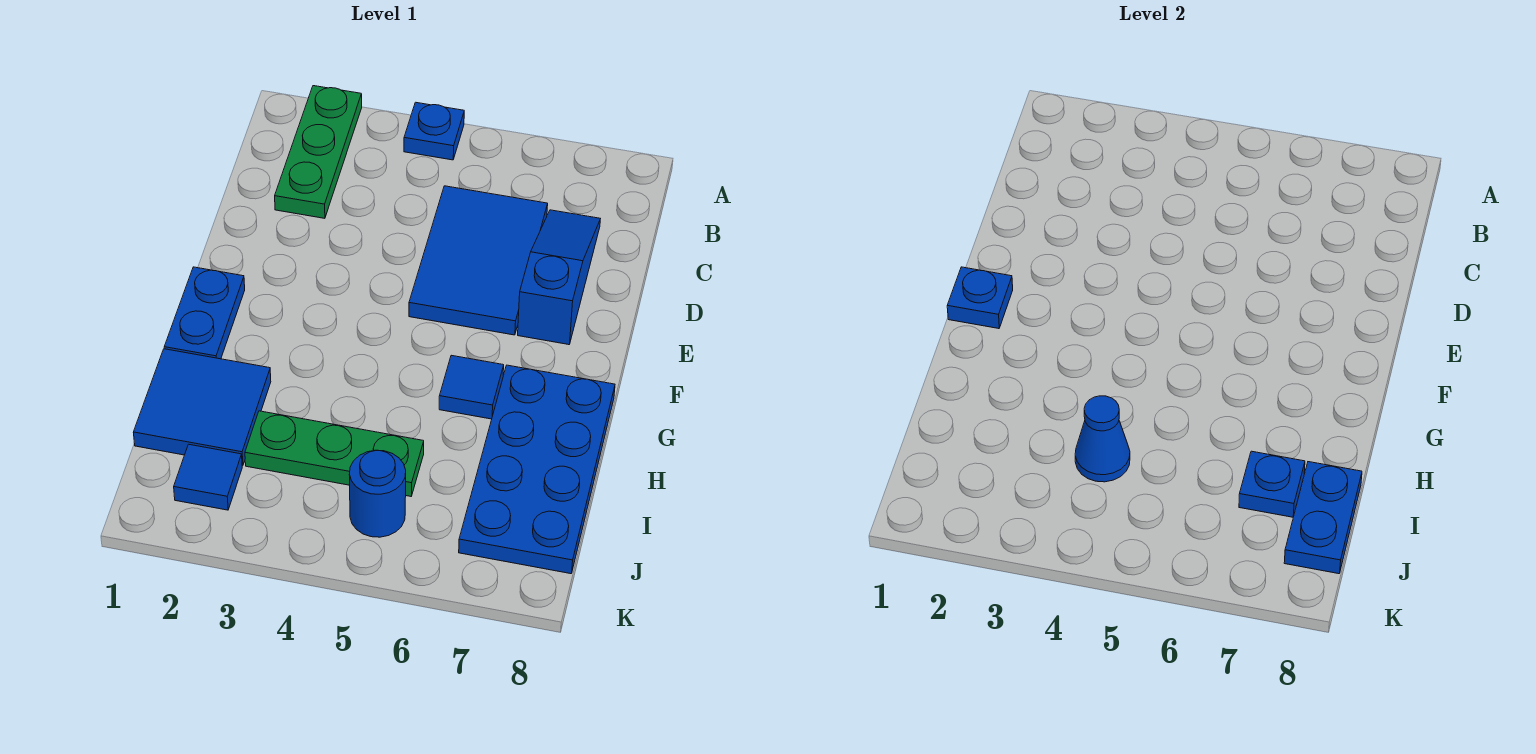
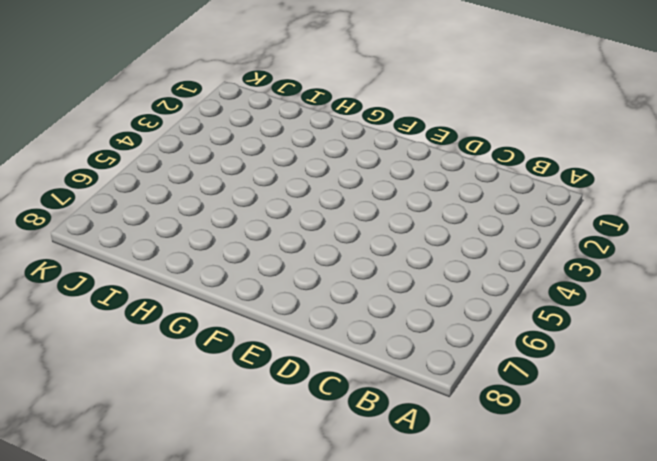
none -> green plate A2:C2 level 1
none -> blue plate A4 level 1
none -> blue tile C5:E6 level 1

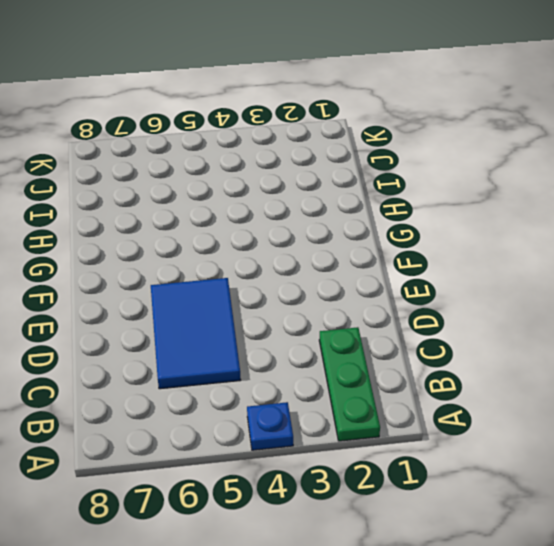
none -> blue slope C7:E7 level 1 top E
none -> blue plate F1:G1 level 1
none -> blue tile G6 level 1

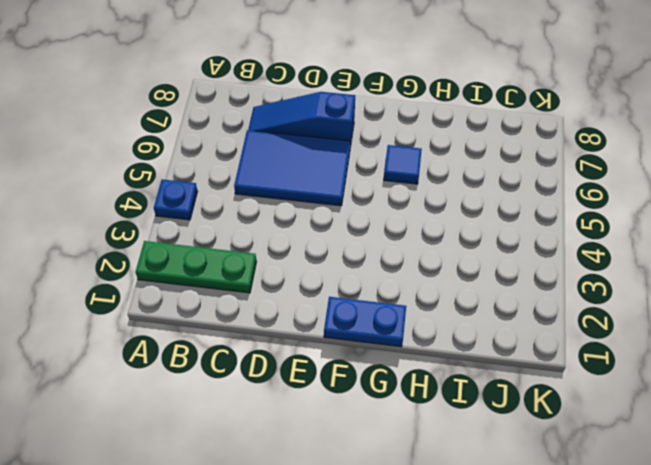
none -> blue plate G7:J8 level 1
none -> blue tile H1:I2 level 1
none -> green plate I3:I5 level 1

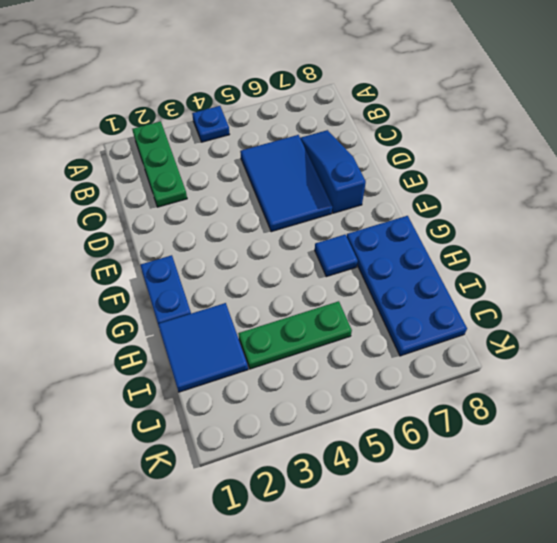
none -> blue tile J2 level 1
none -> blue round brick J5 level 1
none -> blue plate F1 level 2

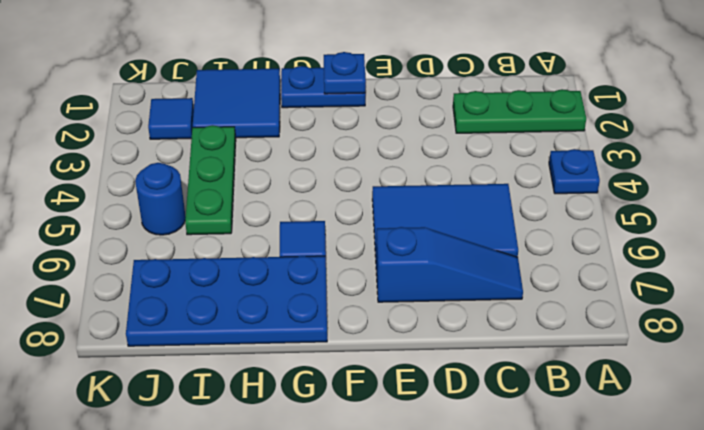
none -> blue cone I4 level 2
none -> blue plate I7 level 2
none -> blue plate I8:J8 level 2

